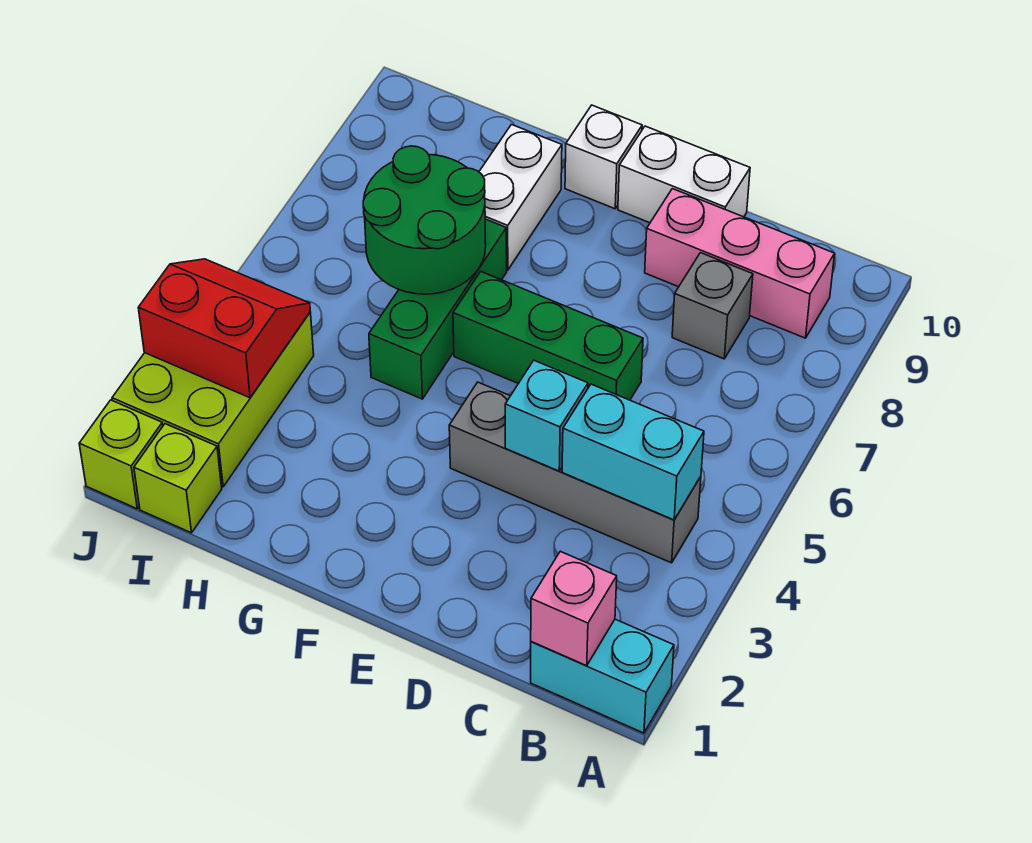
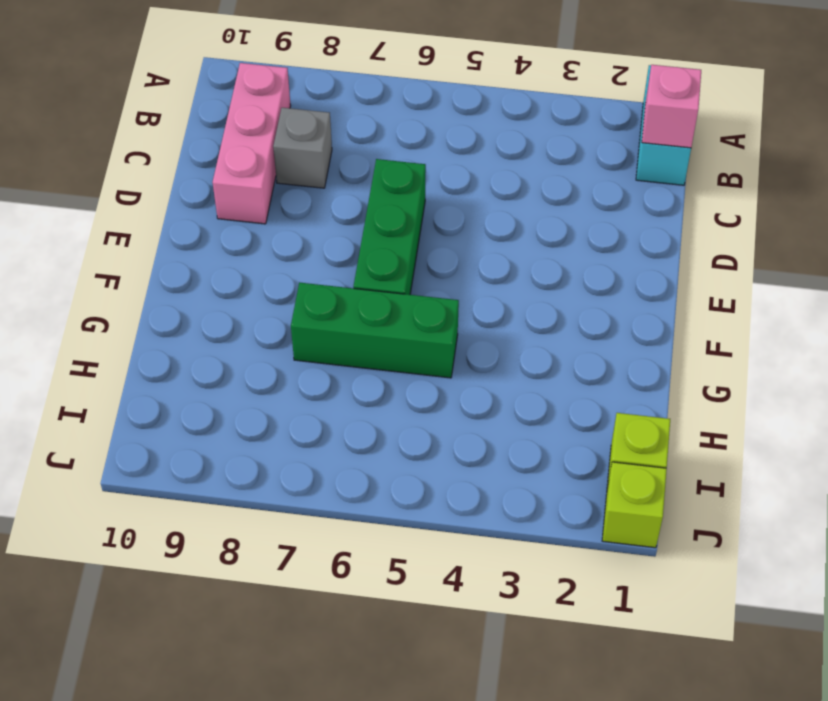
none -> grey brick B4:E4 level 1
none -> white brick D10:E10 level 1
none -> white brick F10 level 1

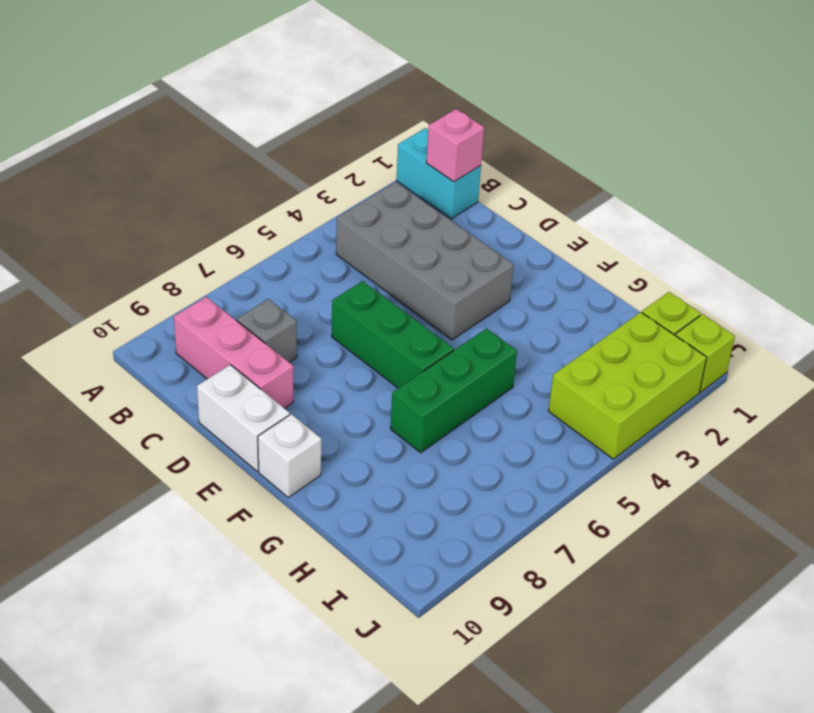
grey brick B3:E4 level 1 -> grey brick B4:E4 level 1
none -> white brick G8:G9 level 1
none -> cyan brick B4:C4 level 2
none -> cyan brick D4 level 2

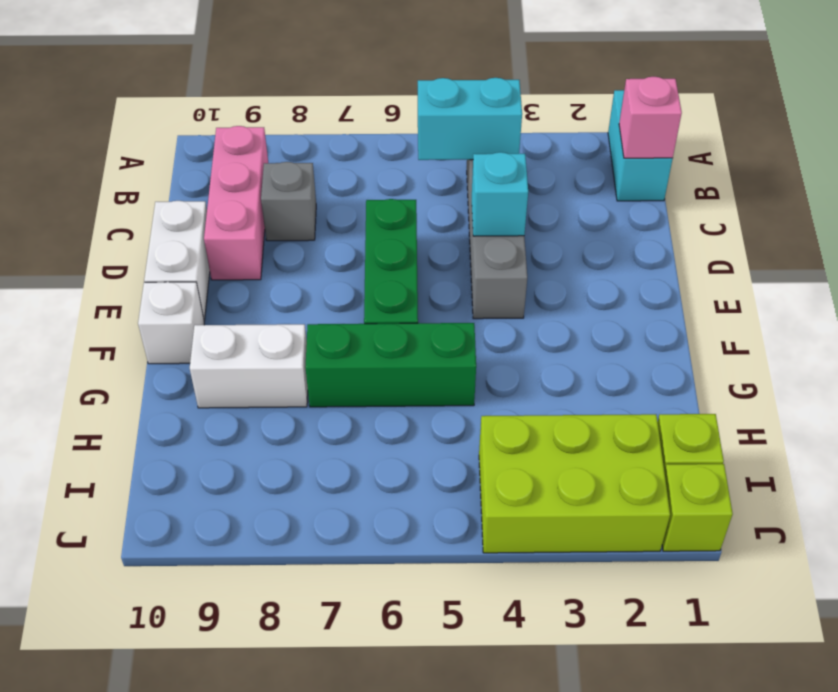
cyan brick B4:B5 level 2 -> cyan brick B4:C4 level 2
none -> green round brick G6:H7 level 2
none -> red slope I3:J4 level 2 top 3

